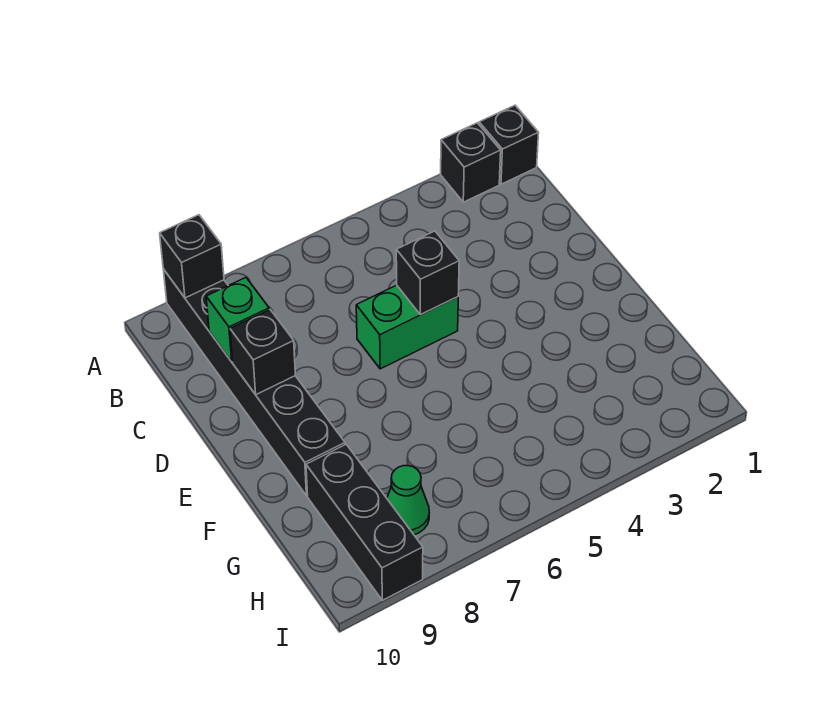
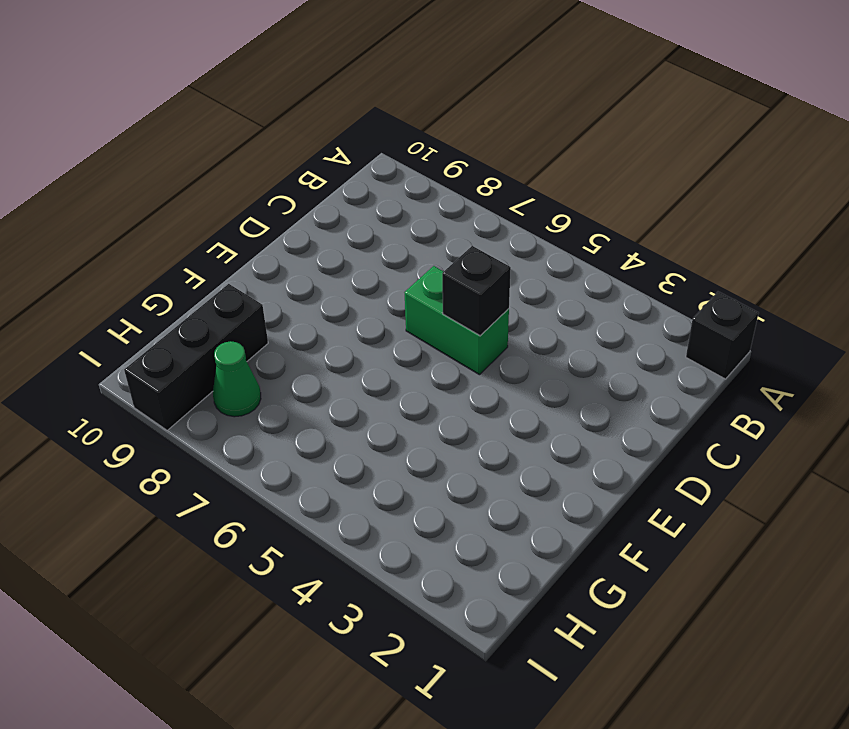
none -> black brick A2 level 1
none -> black brick A9:F9 level 1

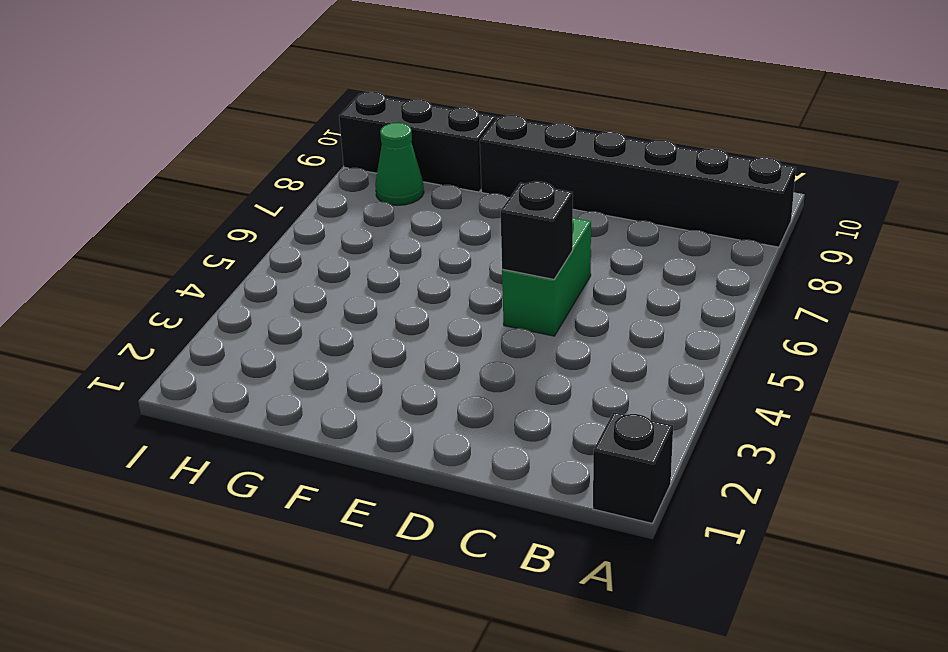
none -> black brick A2 level 1
none -> black brick A9 level 2

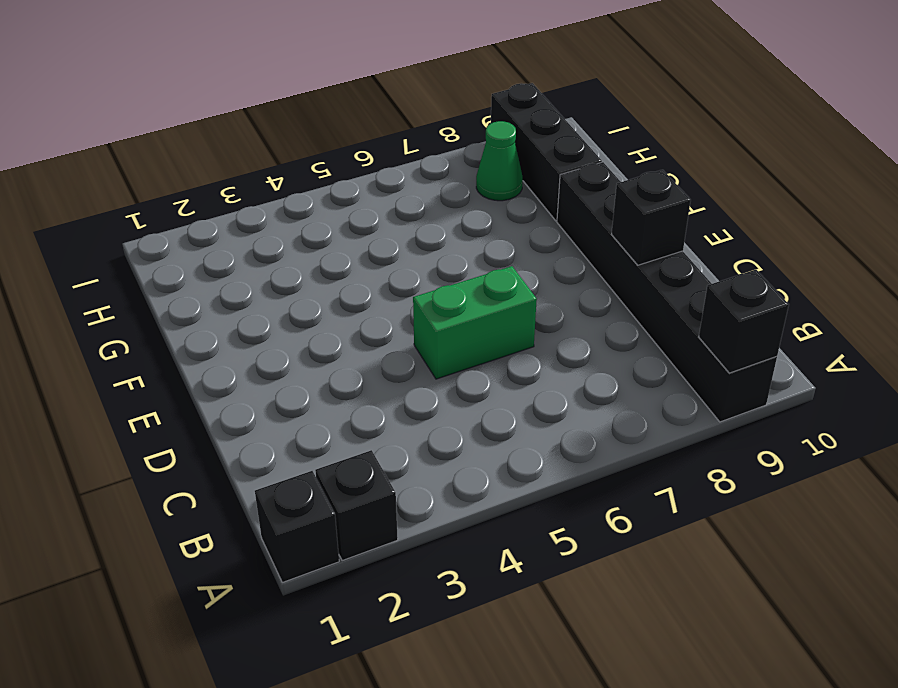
none -> green brick C9 level 2
none -> black brick D5 level 2

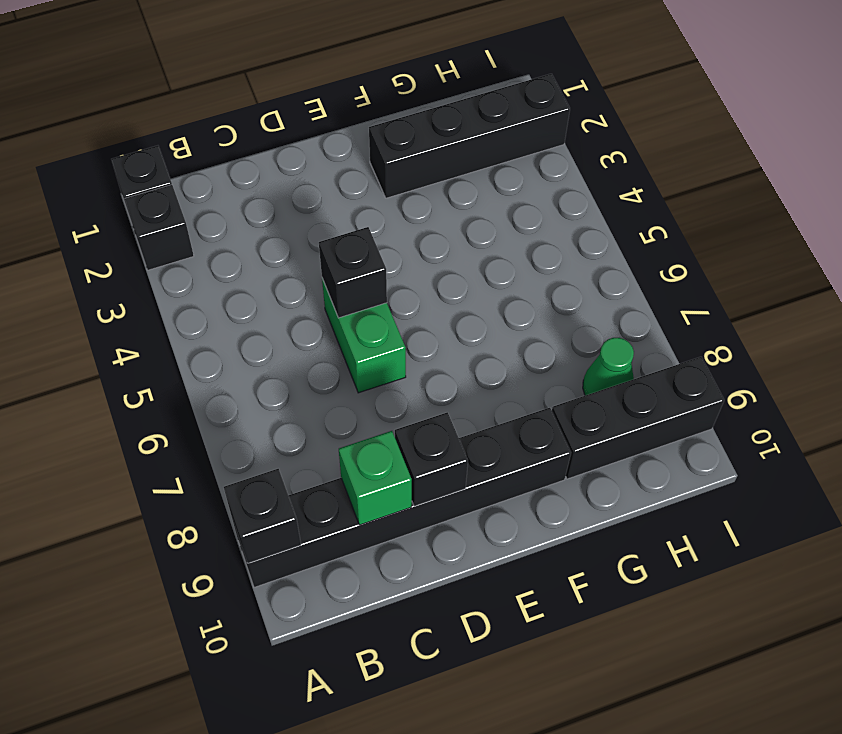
black brick F2:I2 level 1 -> none

